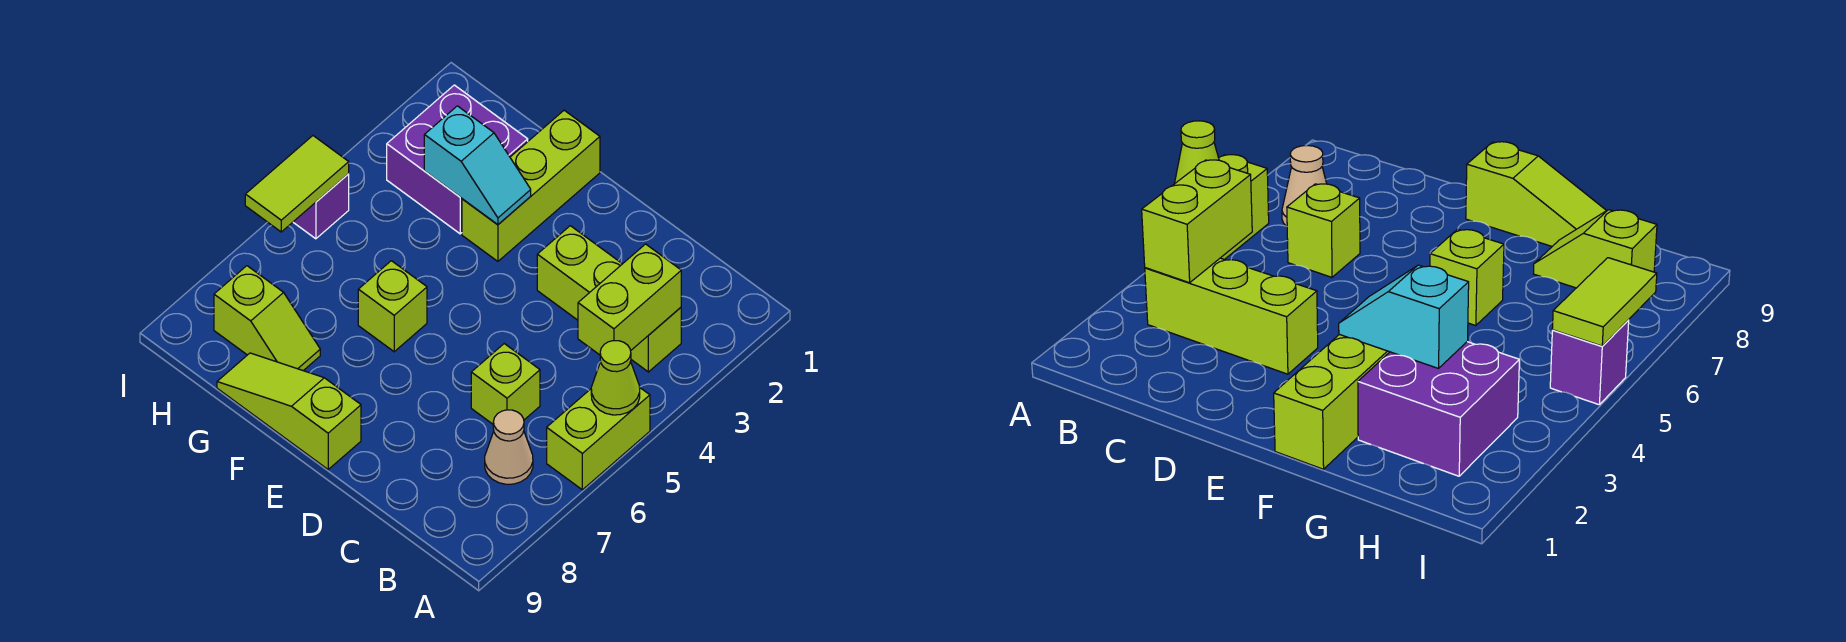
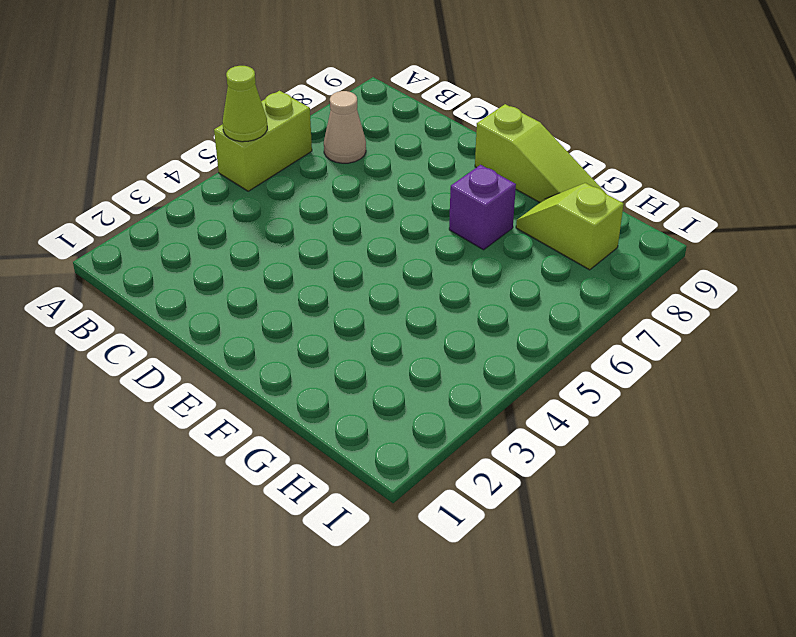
purple brick F7 level 1 -> purple brick I5 level 1
none -> lime brick B3:D3 level 1
none -> lime brick C6 level 1
none -> lime brick F1:F3 level 1

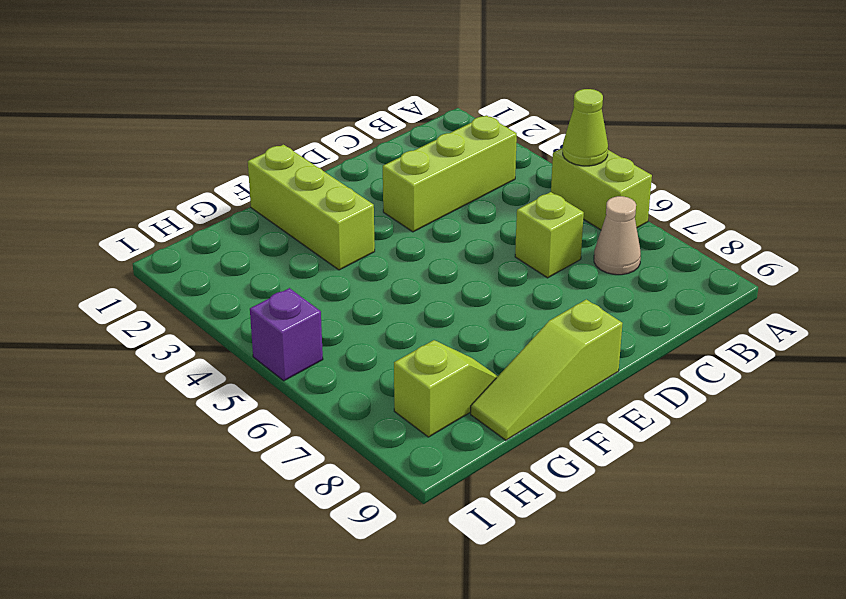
none -> lime brick F6 level 1
none -> purple brick G2:H3 level 1
none -> lime brick B3:B4 level 2

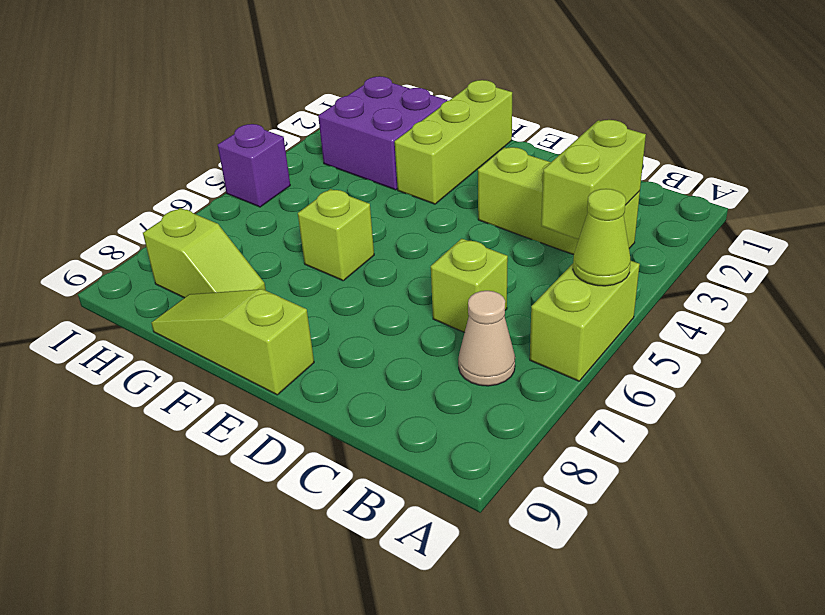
none -> cyan slope F3:G3 level 2 top G
none -> lime tile I5:I6 level 2

